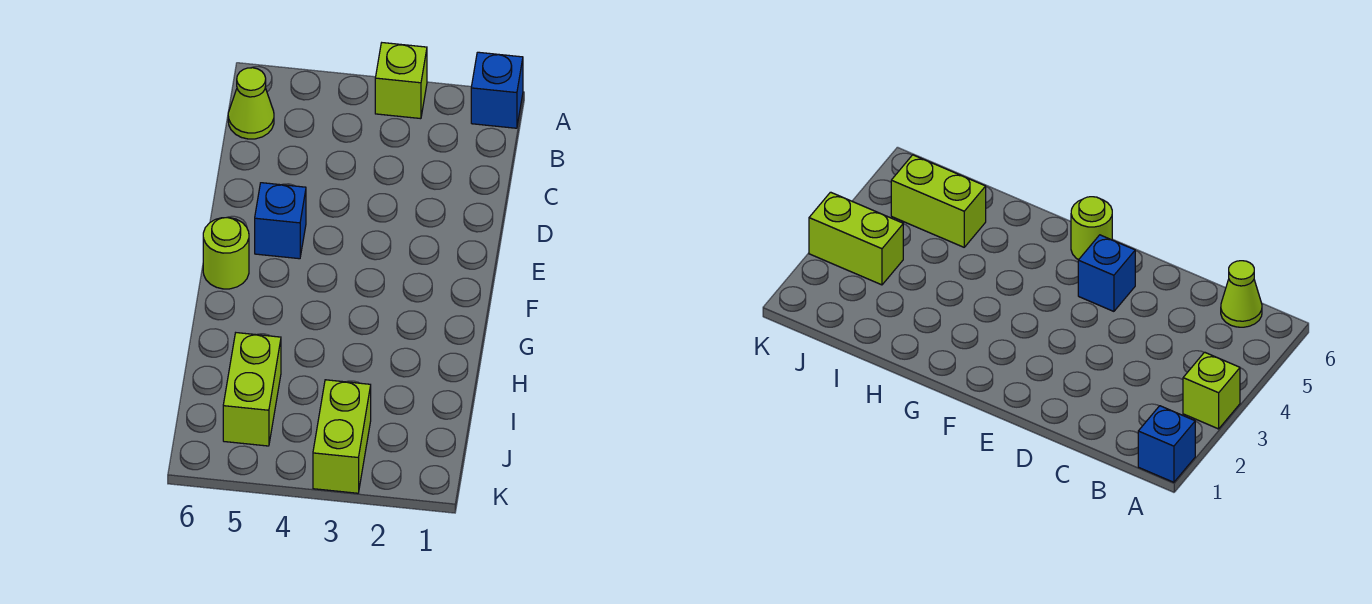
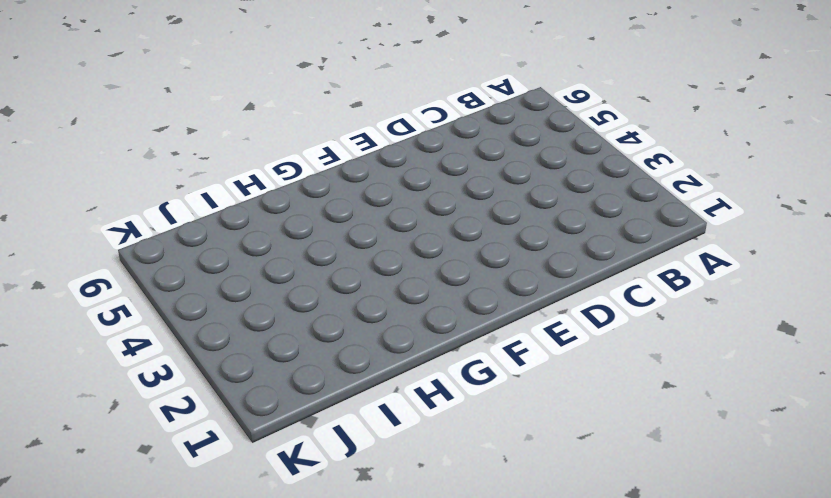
none -> blue brick A1 level 1
none -> lime brick A3 level 1

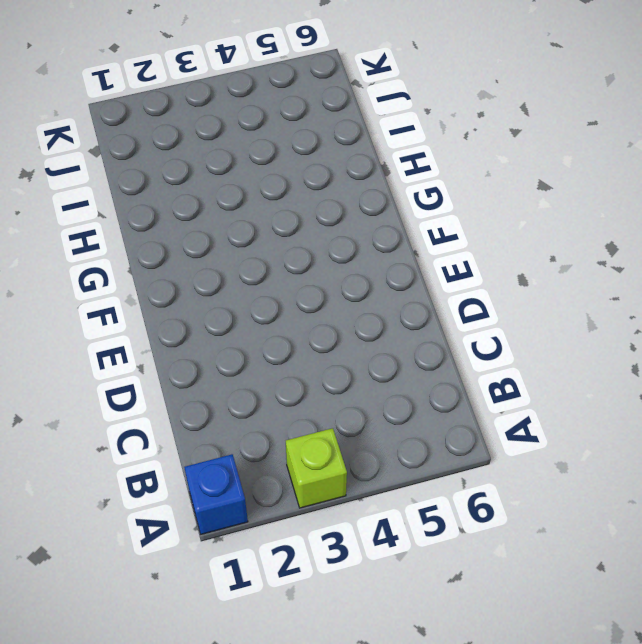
none -> lime cone B6 level 1
none -> blue brick E5 level 1

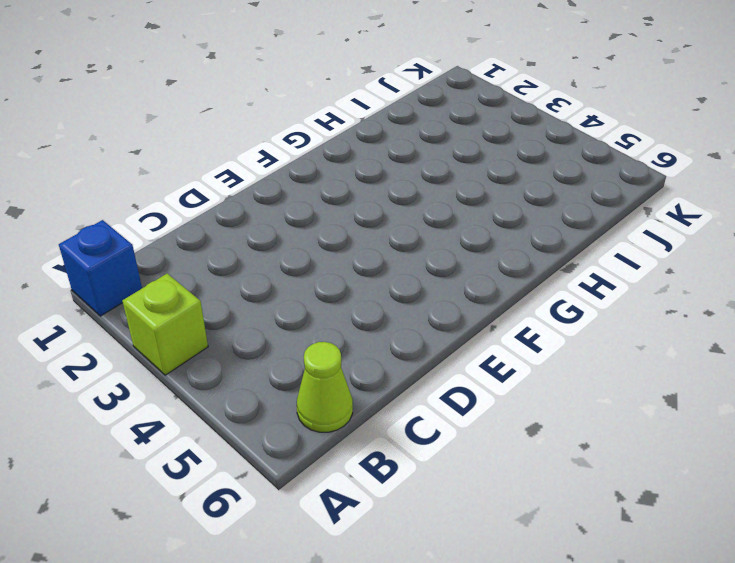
none -> blue brick E5 level 1
none -> lime round brick F6 level 1

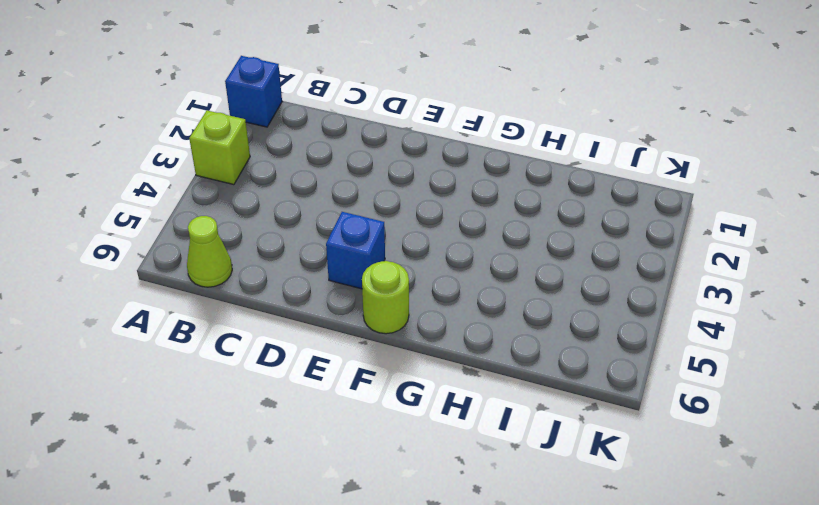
none -> lime brick I5:J5 level 1
none -> lime brick J3:K3 level 1

